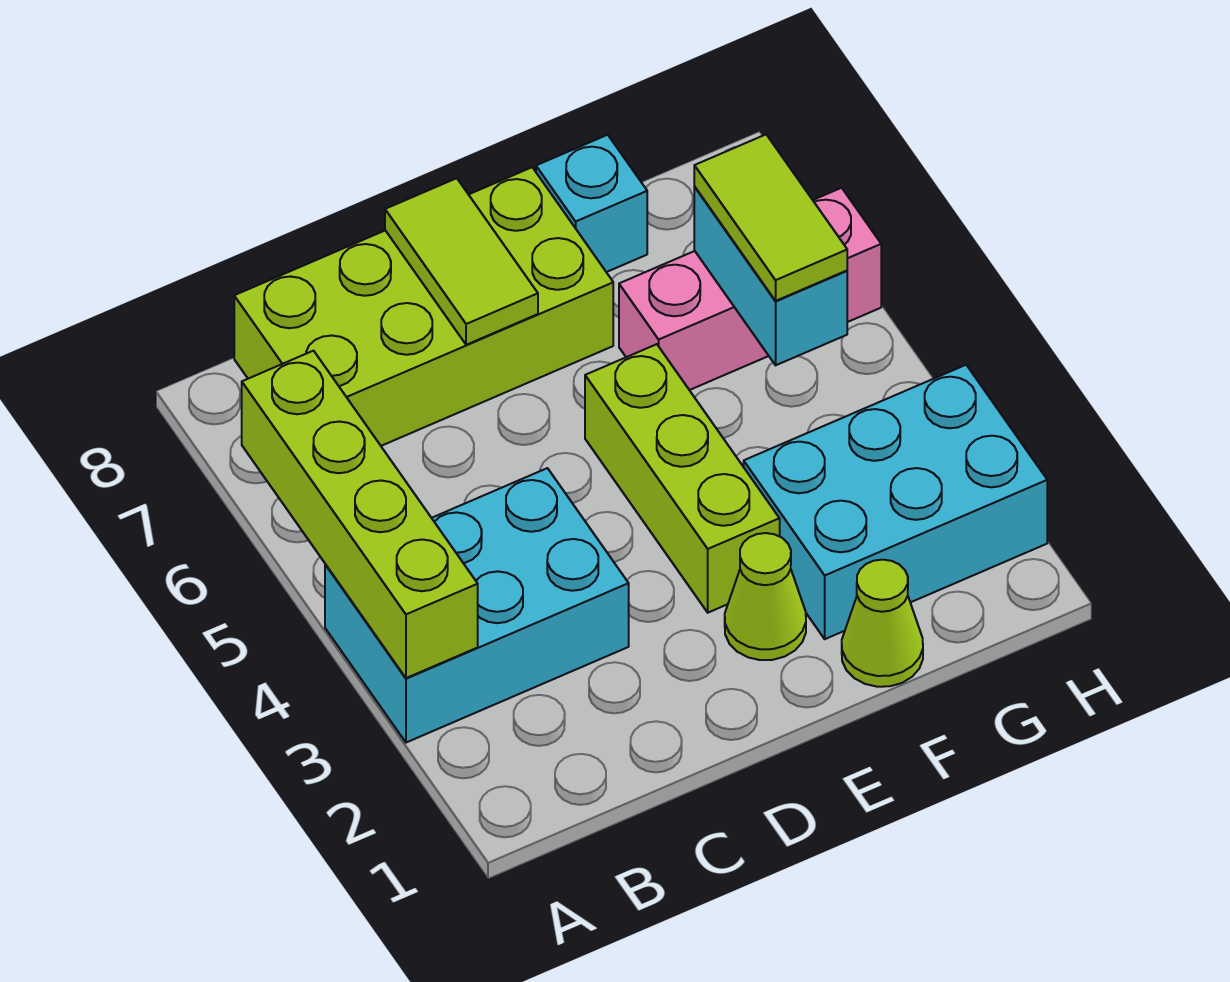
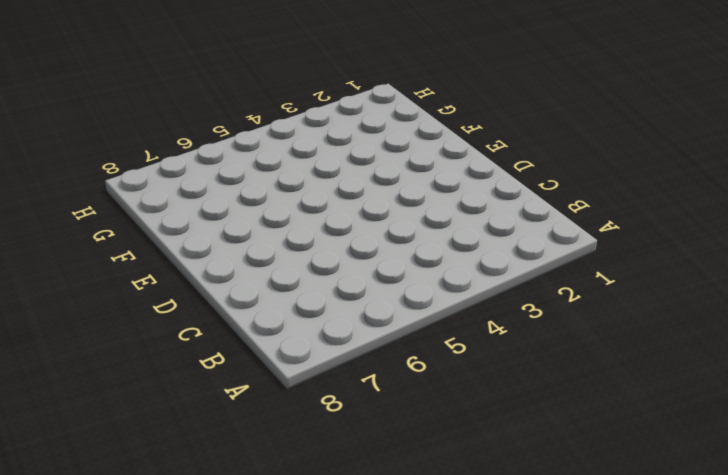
none -> cyan brick A3:C4 level 1
none -> lime brick B7:E8 level 1
none -> lime cone E2 level 1

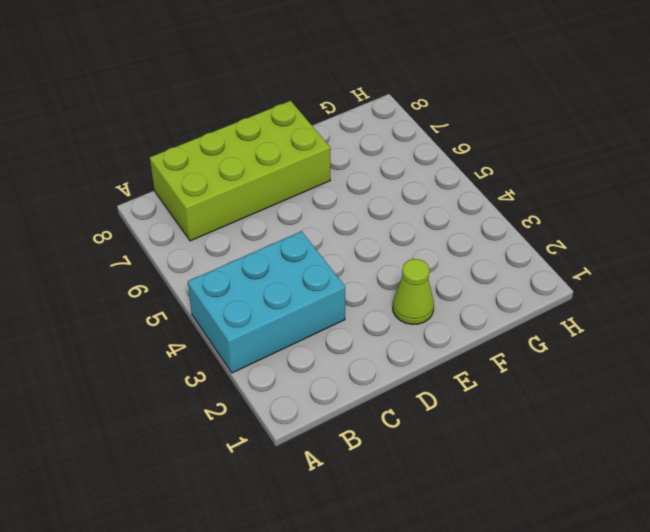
none -> lime brick E3:E5 level 1
none -> lime cone F1 level 1
none -> cyan brick F2:H3 level 1

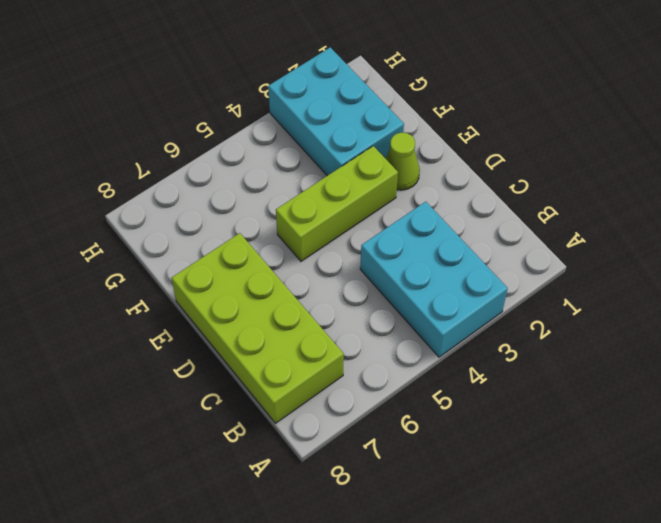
none -> lime cone F1 level 1
none -> pink brick F6:H6 level 1
none -> cyan brick F8 level 1

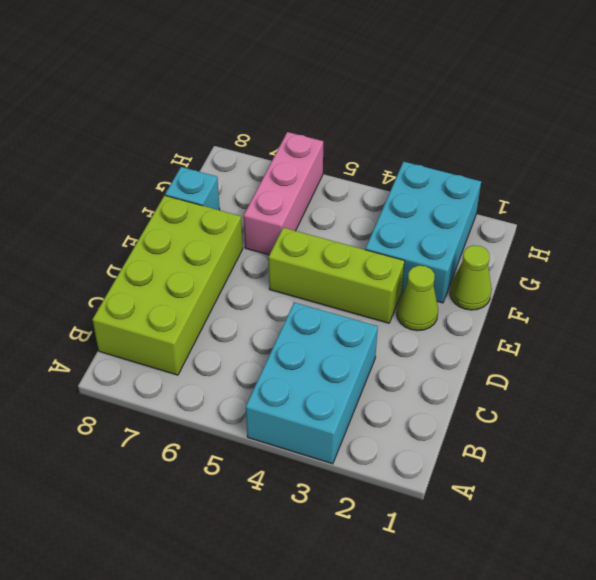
none -> lime brick A3:A6 level 2
none -> lime tile D7:D8 level 2
none -> cyan brick G5:G6 level 2

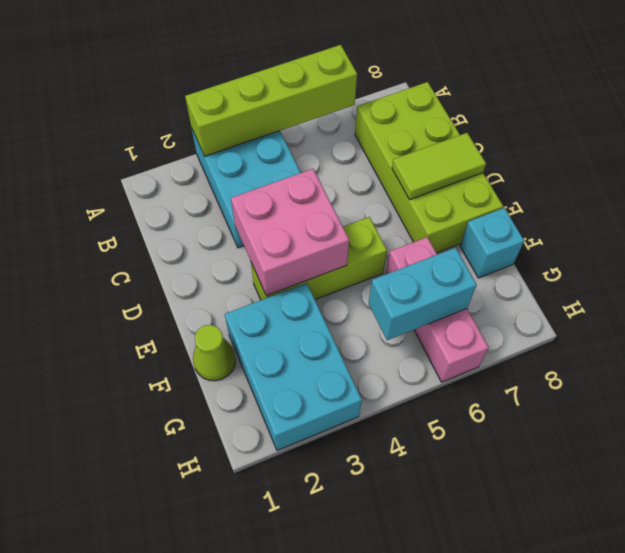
pink brick D3:E4 level 2 -> none
none -> lime cone E2 level 1
none -> lime tile G5:G6 level 3

